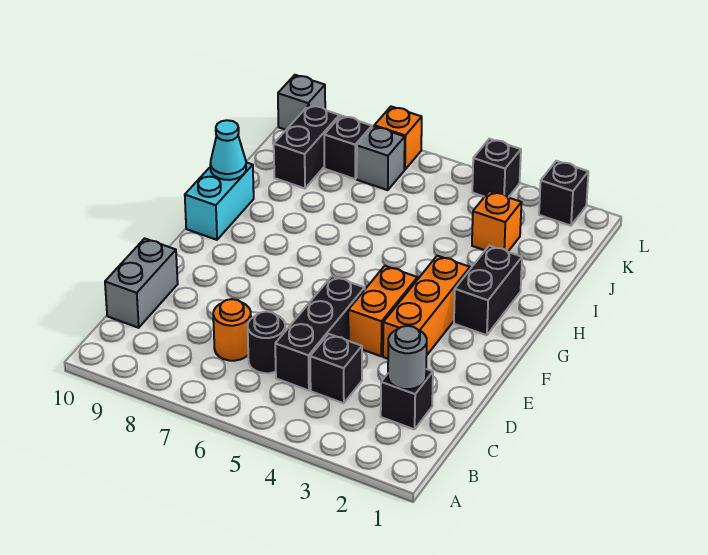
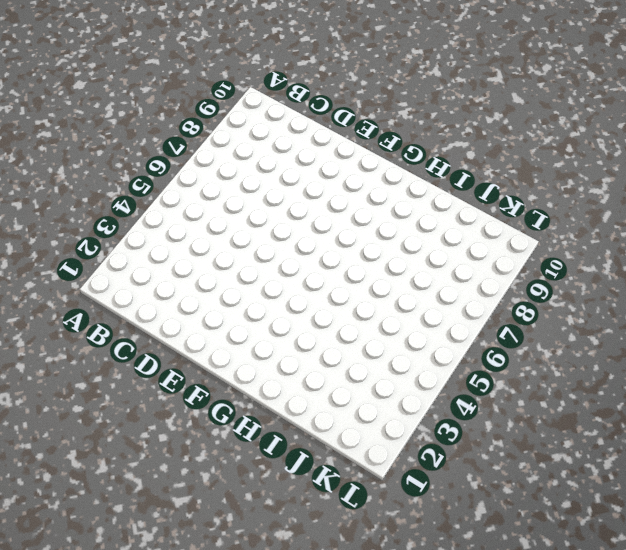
none -> black brick C2 level 1
none -> black brick C4 level 1
none -> black brick C5:E5 level 1

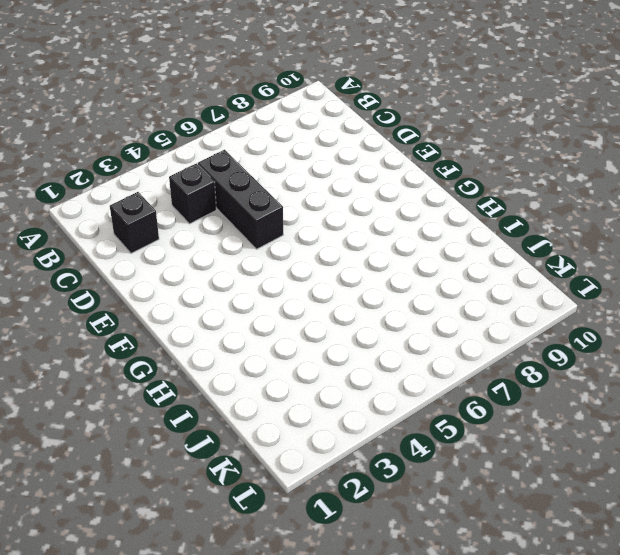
none -> black round brick C6 level 1
none -> orange round brick C7 level 1
none -> grey brick C10:D10 level 1

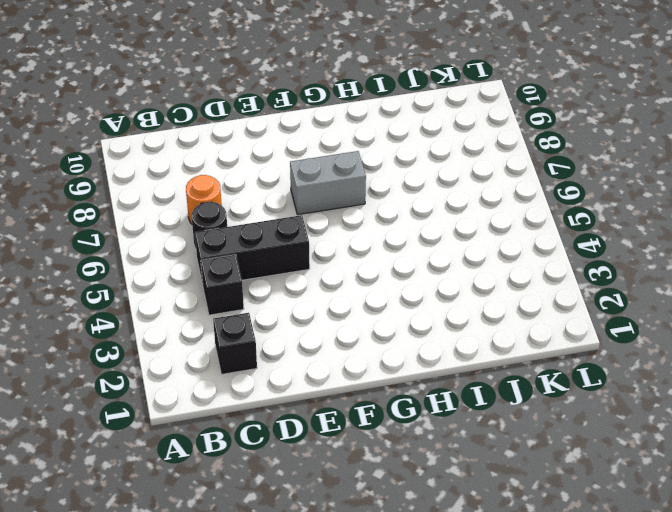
grey brick F7:G7 level 1 -> grey brick C10:D10 level 1
none -> orange brick E3:G3 level 1
none -> orange brick E4:F4 level 1
none -> black brick G2:H2 level 1

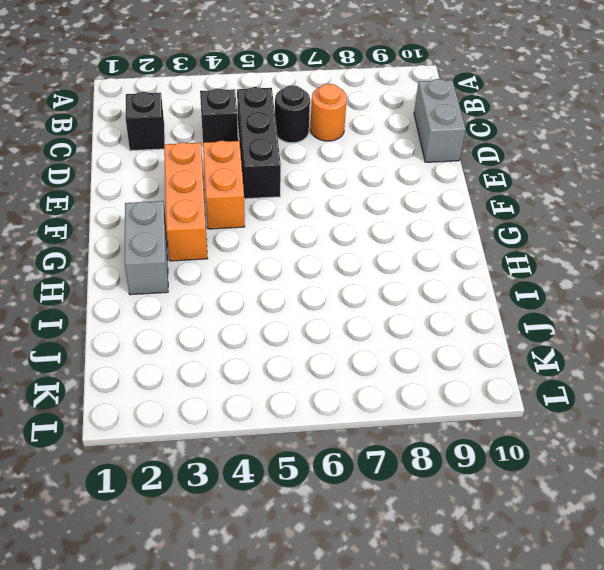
grey brick G2:H2 level 1 -> black brick G2:H2 level 1
none -> cyan brick G10:H10 level 1
none -> orange brick J3 level 1
none -> black brick J9:K9 level 1

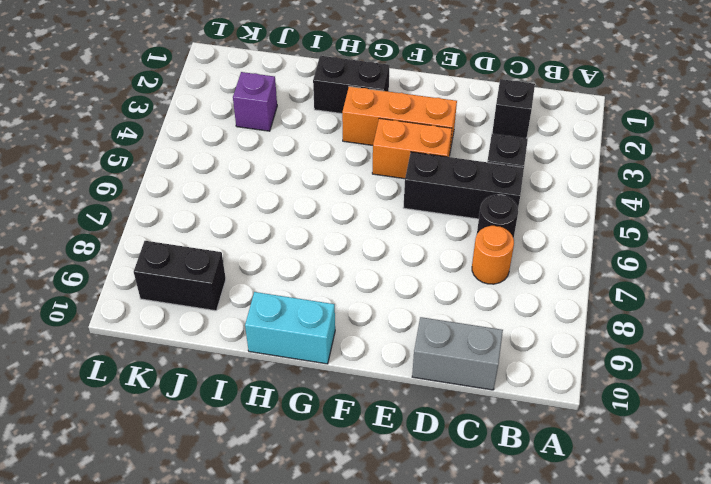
purple brick J3 level 1 -> orange brick J3 level 1
none -> grey brick K7 level 1
none -> black brick K8 level 1
none -> black brick L2 level 1

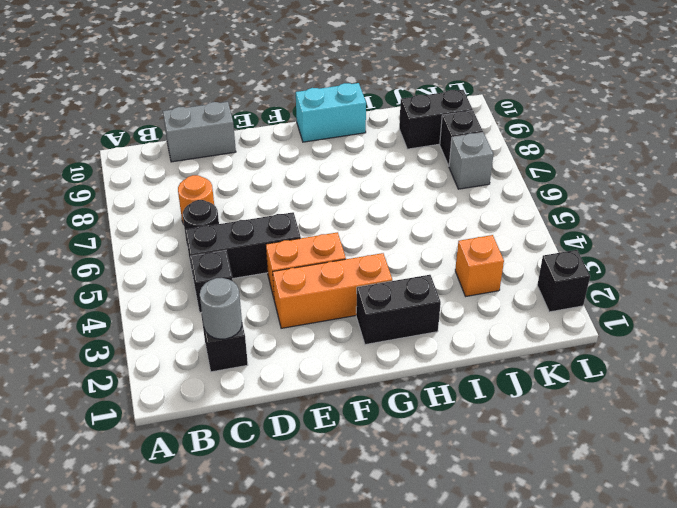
none -> black brick L4 level 1
none -> orange brick L7 level 1
none -> grey brick L10 level 1

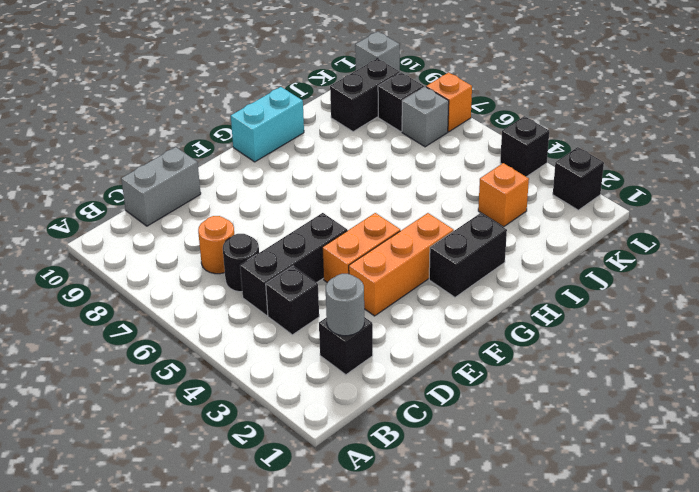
none -> cyan cone H10 level 2

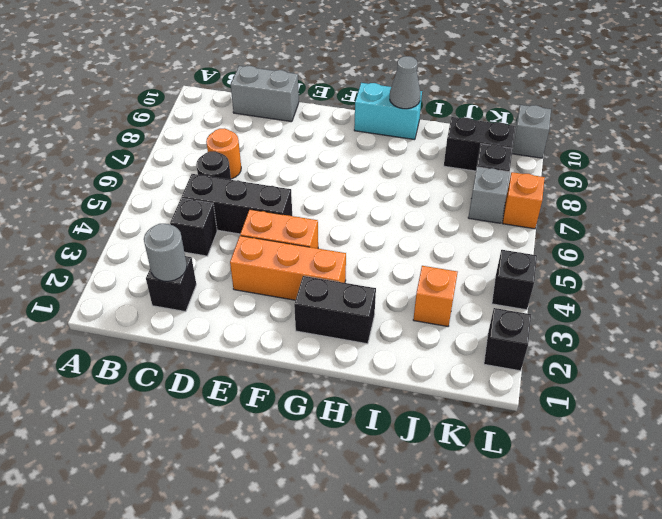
grey cone H10 level 2 -> cyan cone H10 level 2

